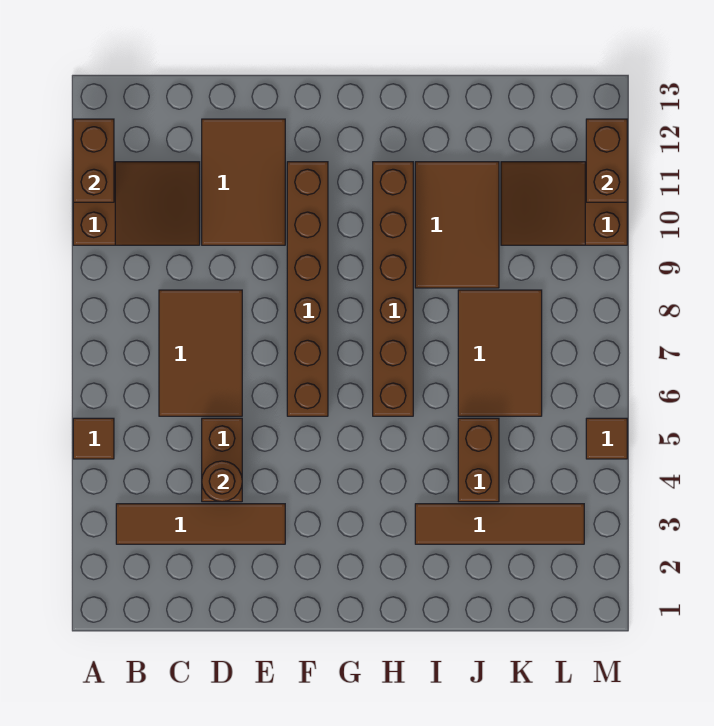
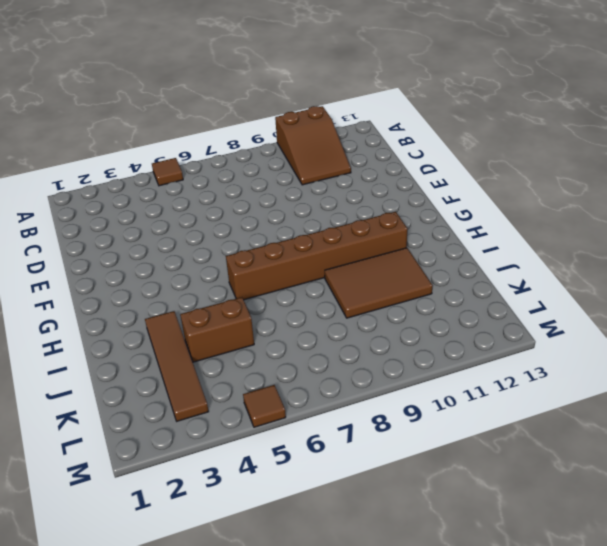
none -> brown tile B3:E3 level 1
none -> brown tile C6:D8 level 1
none -> brown brick D4:D5 level 1

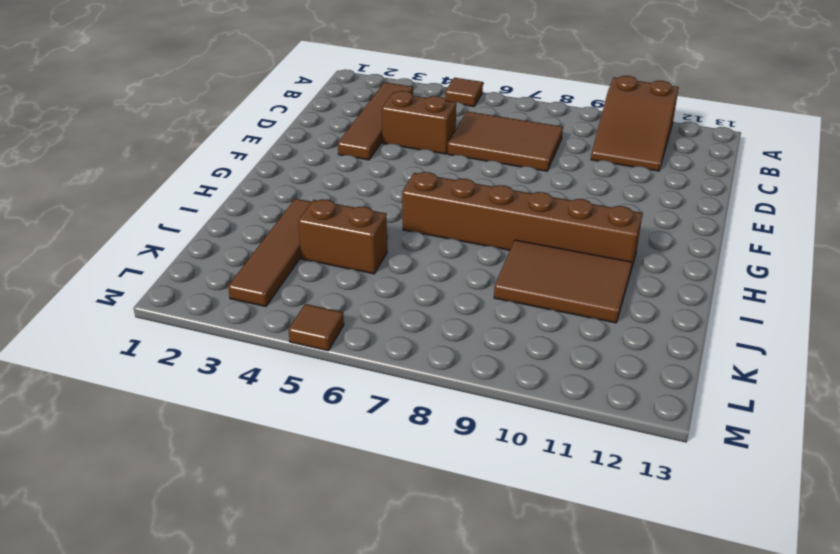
none -> brown tile D10:E12 level 1
none -> brown brick F6:F11 level 1
none -> brown tile J6:K8 level 1

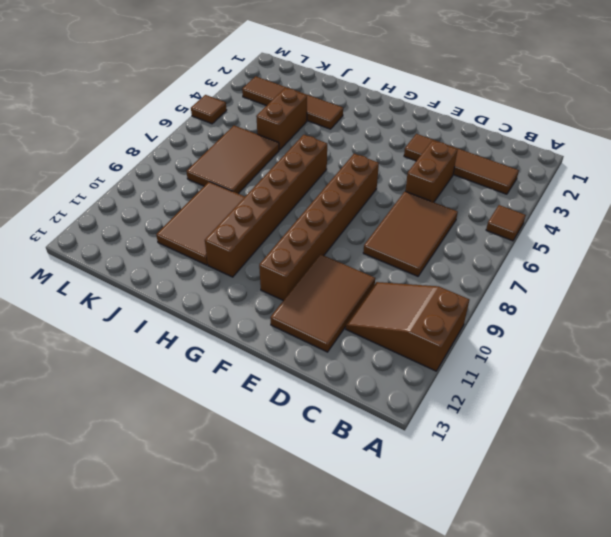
none -> brown slope K10:M11 level 1 top M
none -> brown brick A11:A12 level 2
none -> brown round brick D4 level 2

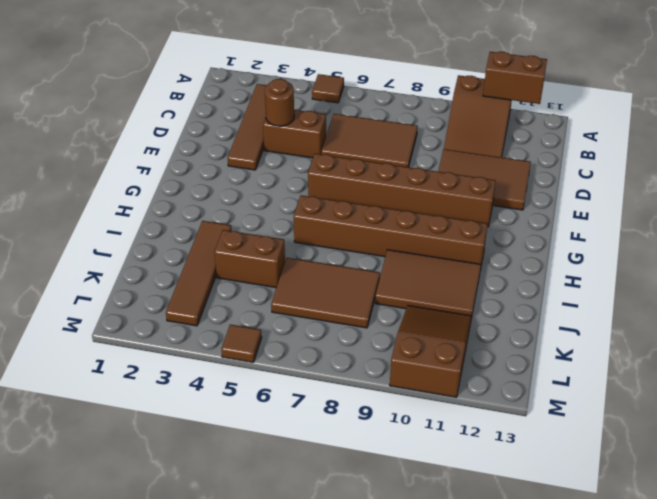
none -> brown brick M11:M12 level 2

